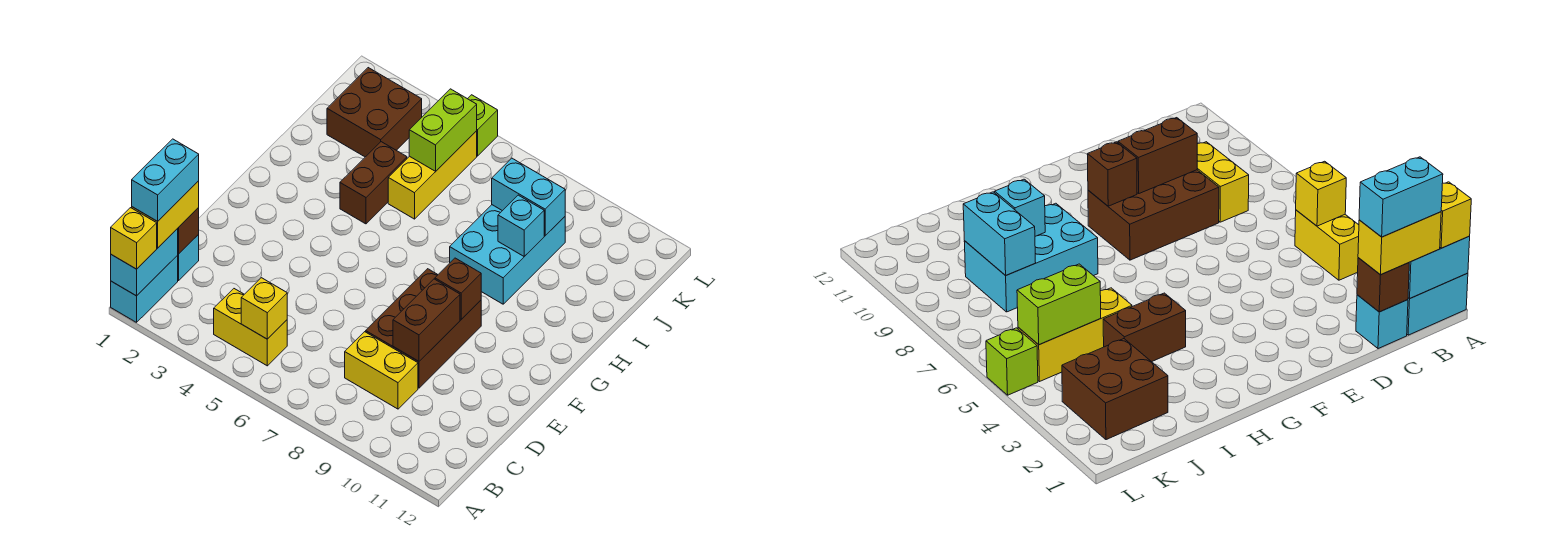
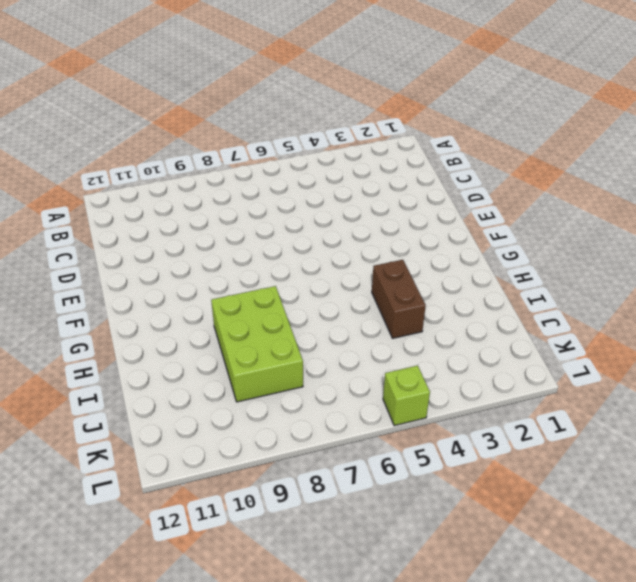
lime brick H8:J9 level 1 -> cyan brick H8:J9 level 1
none -> cyan brick A1:B1 level 1
none -> yellow brick B4:B5 level 1
none -> cyan brick C1 level 1

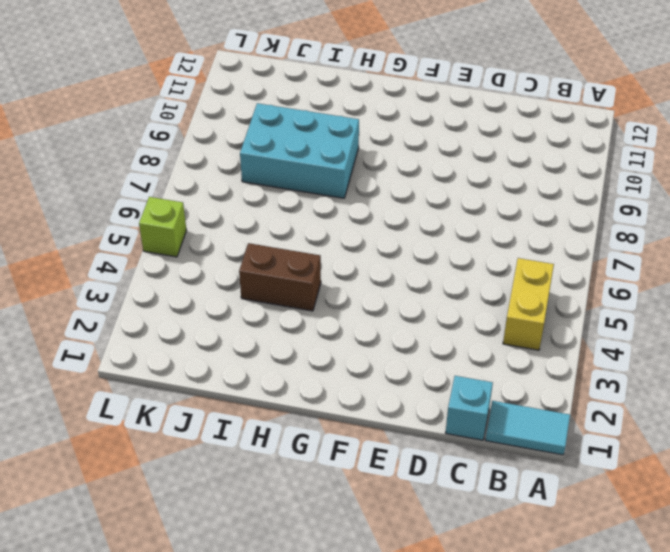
cyan tile A1:B1 level 1 -> cyan brick A1:B1 level 1
none -> yellow brick C8:C9 level 1
none -> brown brick D8:F9 level 1
none -> yellow brick I5:K5 level 1

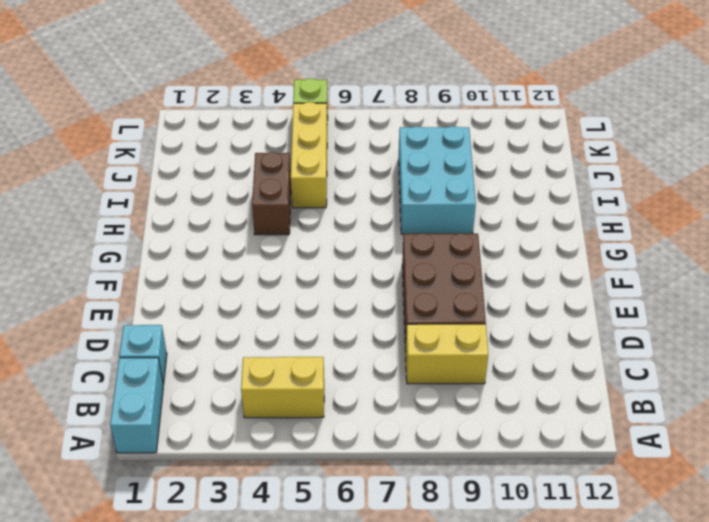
none -> brown brick J2:K3 level 1
none -> cyan brick A1:B1 level 2
none -> yellow brick B5 level 2

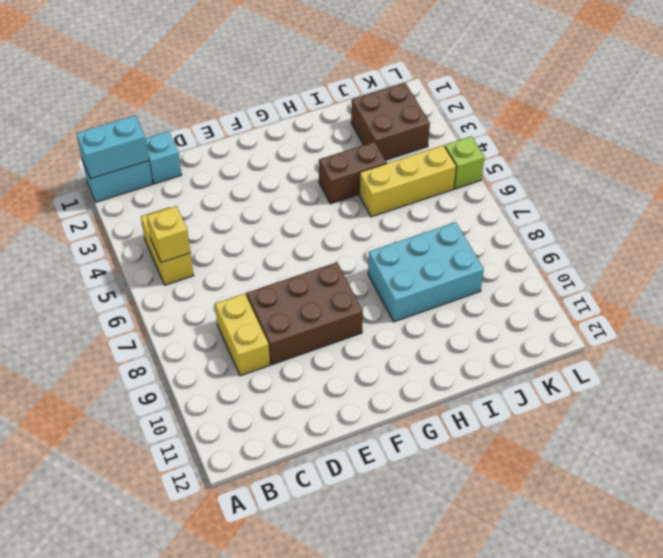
none -> brown brick C1 level 2
none -> brown brick D9:E9 level 2
none -> brown brick F9 level 2

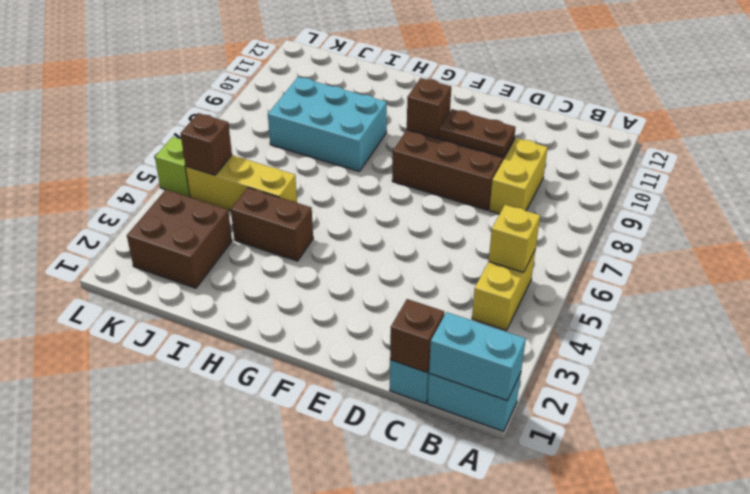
brown plate D9:E9 level 2 -> brown brick D9:E9 level 2
brown brick K5 level 2 -> lime brick J5:K5 level 2
none -> cyan brick I9 level 2
none -> cyan brick J8:J9 level 2
none -> yellow brick A1 level 3

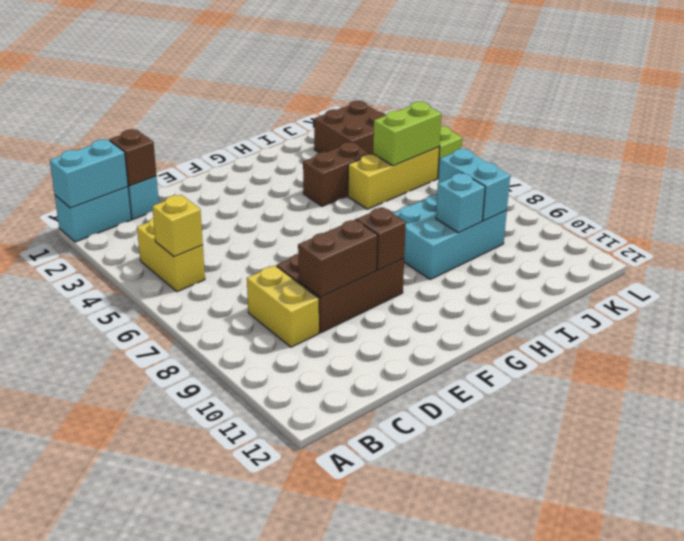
none -> yellow brick A1 level 3
none -> yellow brick B1:C1 level 3
none -> cyan brick B1:C1 level 4

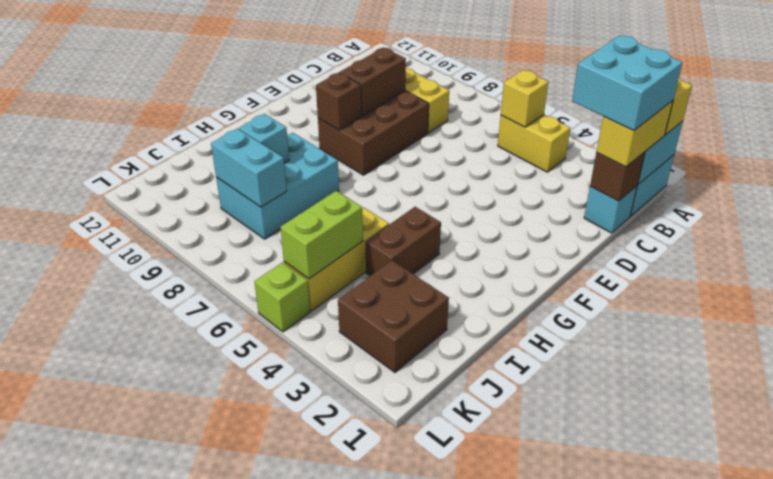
cyan brick B1:C2 level 4 -> cyan brick B1:C1 level 4

